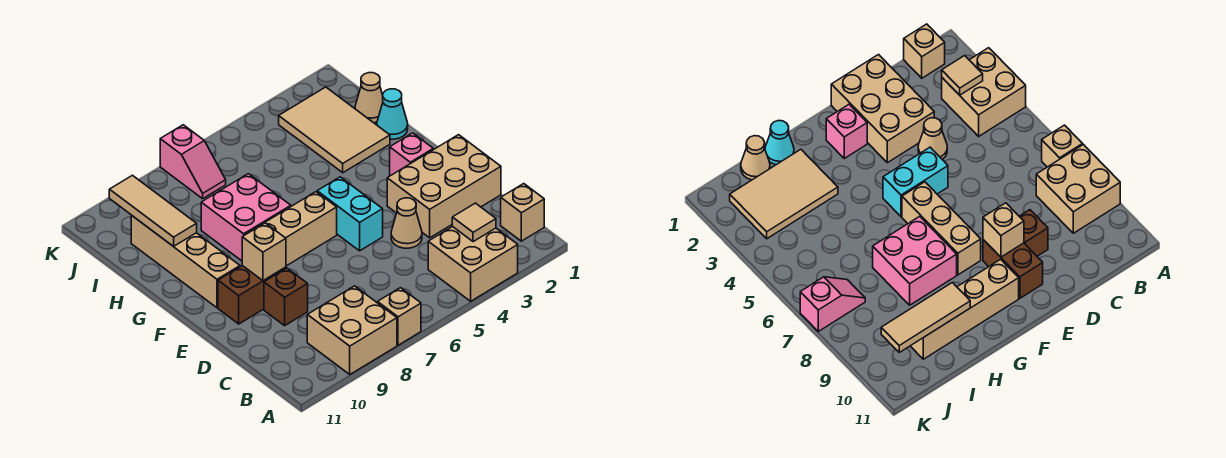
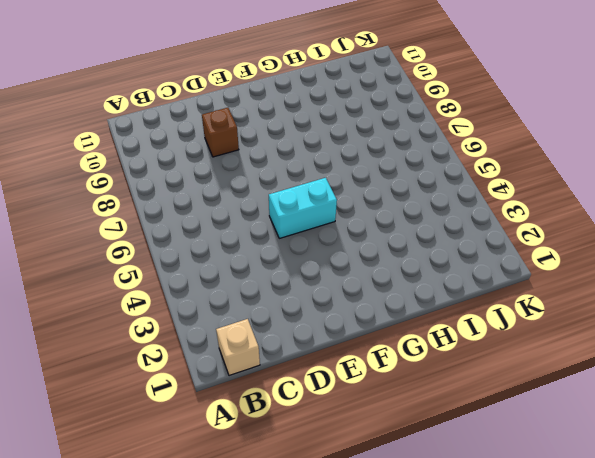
none -> tan brick A3:B4 level 1
none -> tan brick A7 level 1
none -> tan brick A8:B9 level 1

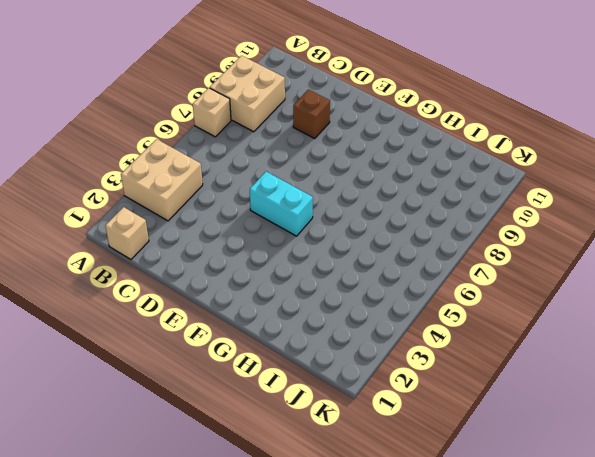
none -> tan brick D1:E3 level 1
none -> tan cone D4 level 1
none -> brown brick E9:E10 level 1

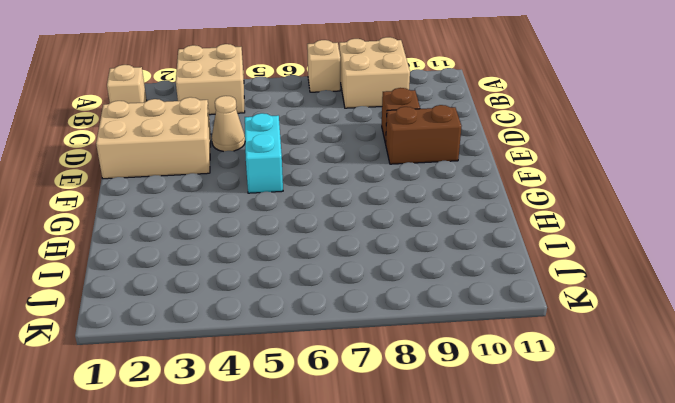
none -> pink brick F2 level 1
none -> tan brick F6:F8 level 1
none -> tan brick F10:I10 level 1

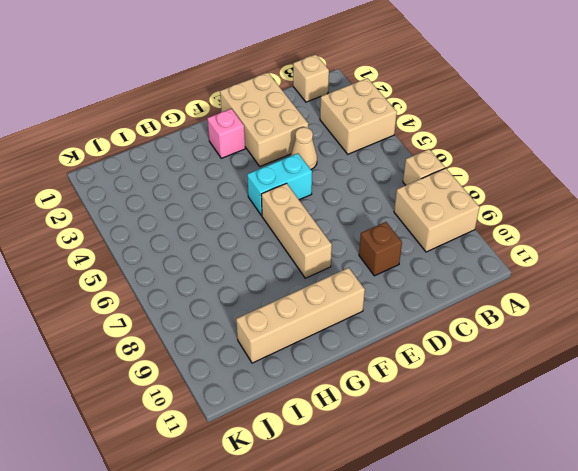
none -> brown brick E9:E10 level 1
none -> pink brick G7:H8 level 1
none -> cyan cone H1 level 1

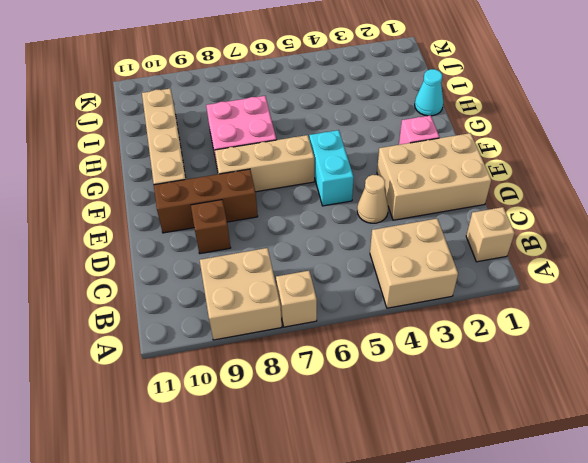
brown brick E8:E10 level 1 -> brown brick E9:E10 level 1
none -> tan tile H2:J3 level 1
none -> tan cone I1 level 1
none -> pink slope J7:K7 level 1 top K

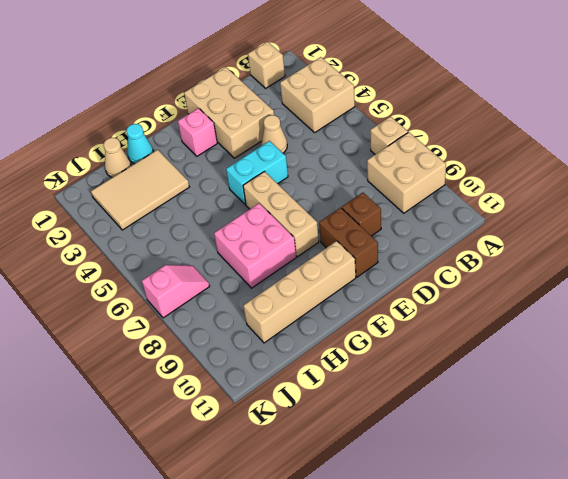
none -> tan tile B3 level 2
none -> tan brick E9 level 2
none -> tan tile H10:J10 level 2

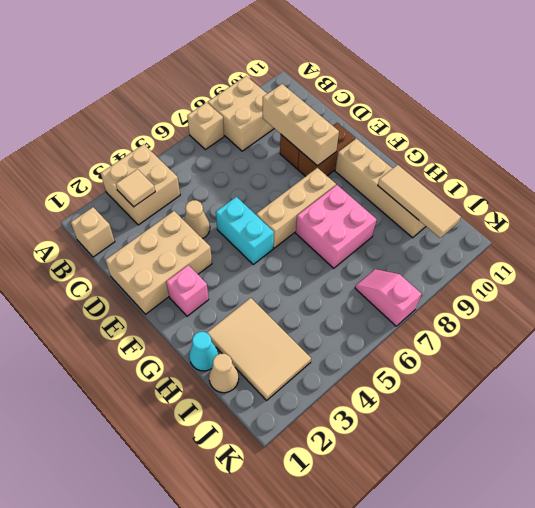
tan brick C9:E9 level 2 -> tan brick E9 level 2

